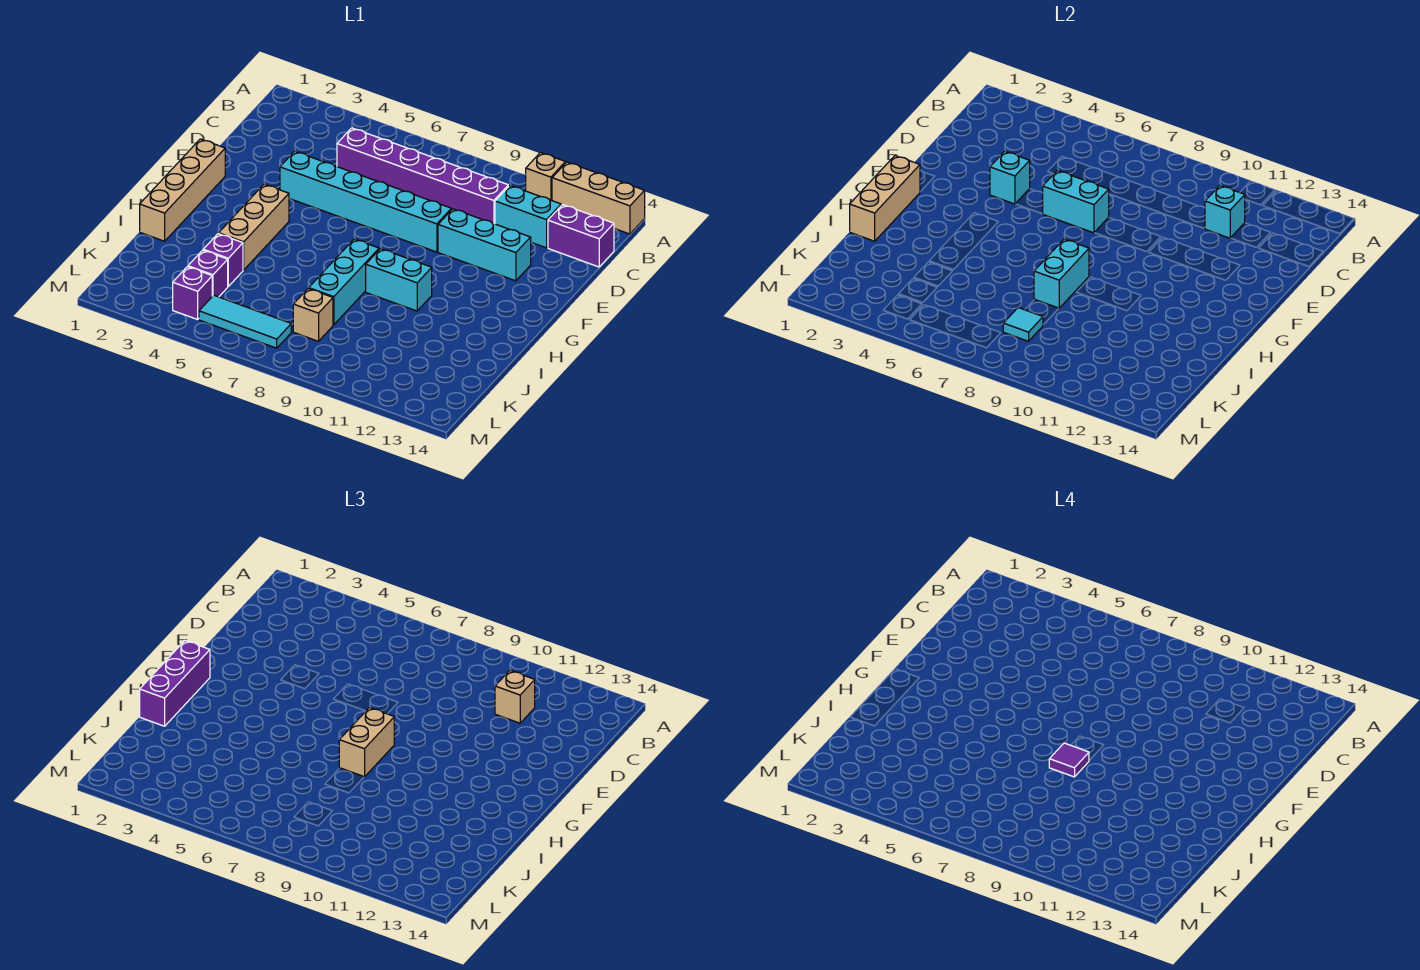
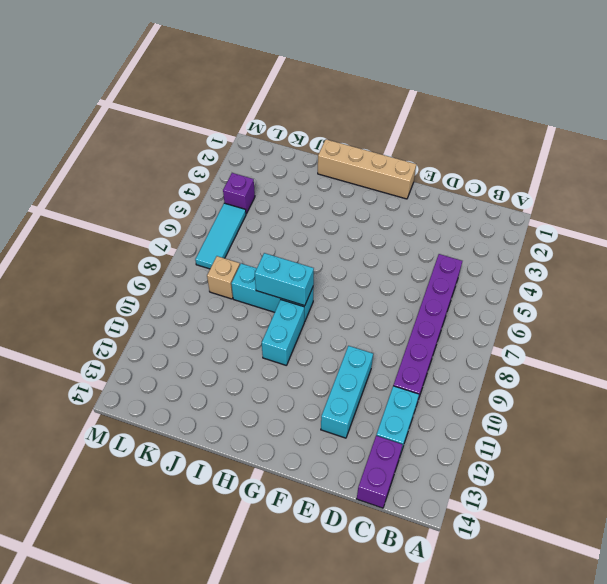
none -> tan brick A11 level 1
none -> tan brick A12:A14 level 1
none -> cyan brick E4:E9 level 1

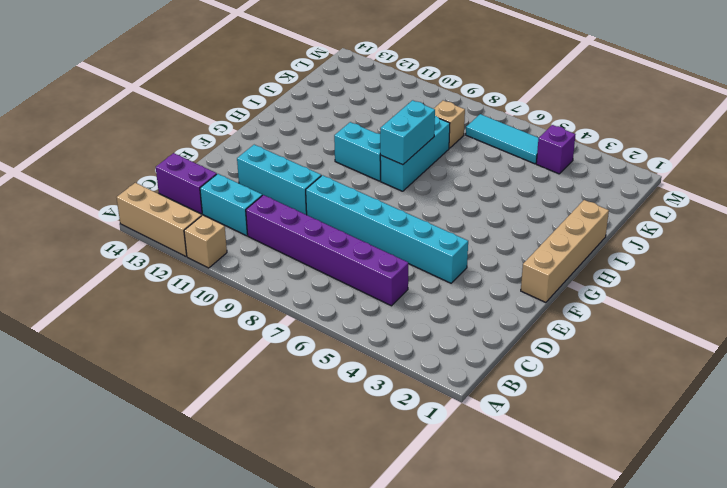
none -> tan brick G4:I4 level 1
none -> purple brick J4 level 1
none -> purple brick K4 level 1

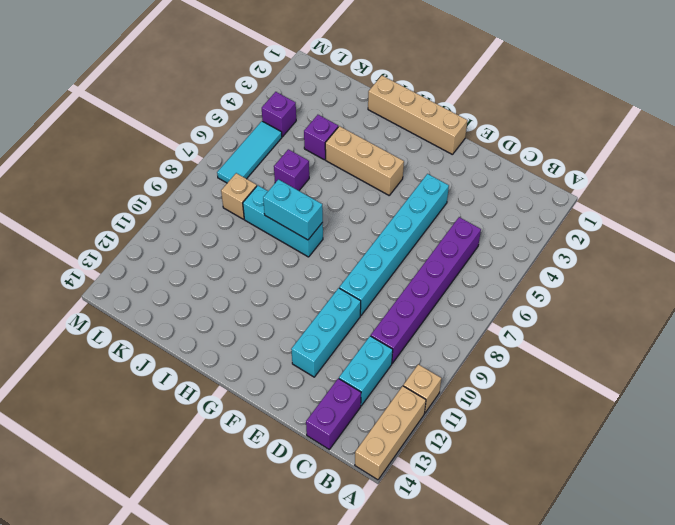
purple brick J6 level 1 -> purple brick K4 level 1
none -> cyan brick H9:H10 level 1
none -> cyan brick C11 level 2
none -> cyan brick E4 level 2

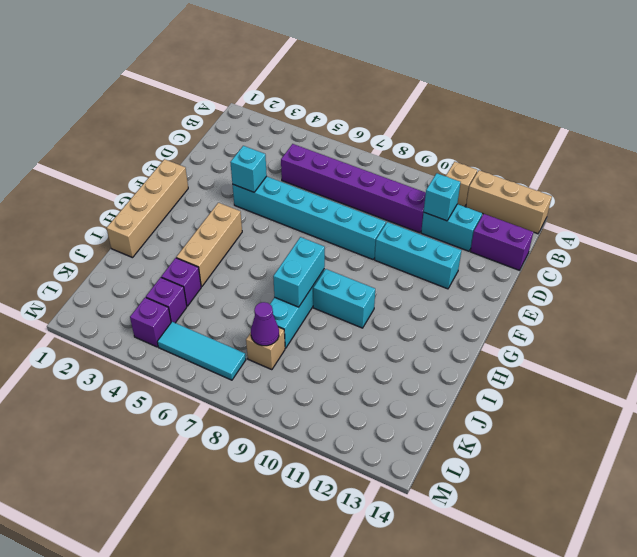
purple cone K8 level 2 -> cyan tile K8 level 2
none -> cyan brick E6:E7 level 2
none -> tan brick G1:I1 level 2
none -> tan brick C11 level 3

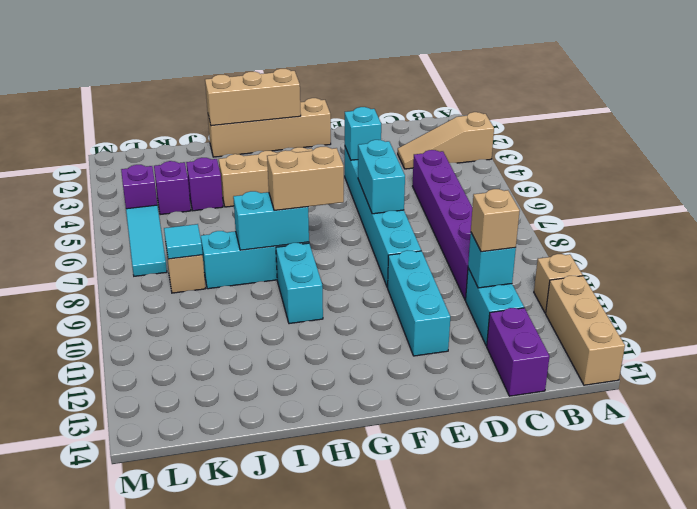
tan slope A3:C3 level 1 top A -> none
none -> purple brick G1:I1 level 3
none -> purple tile H8 level 4

